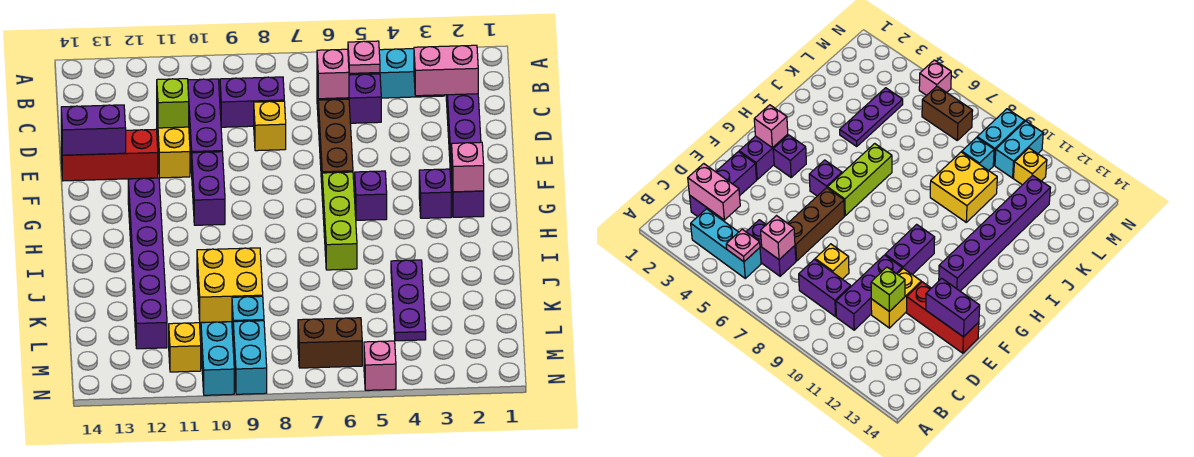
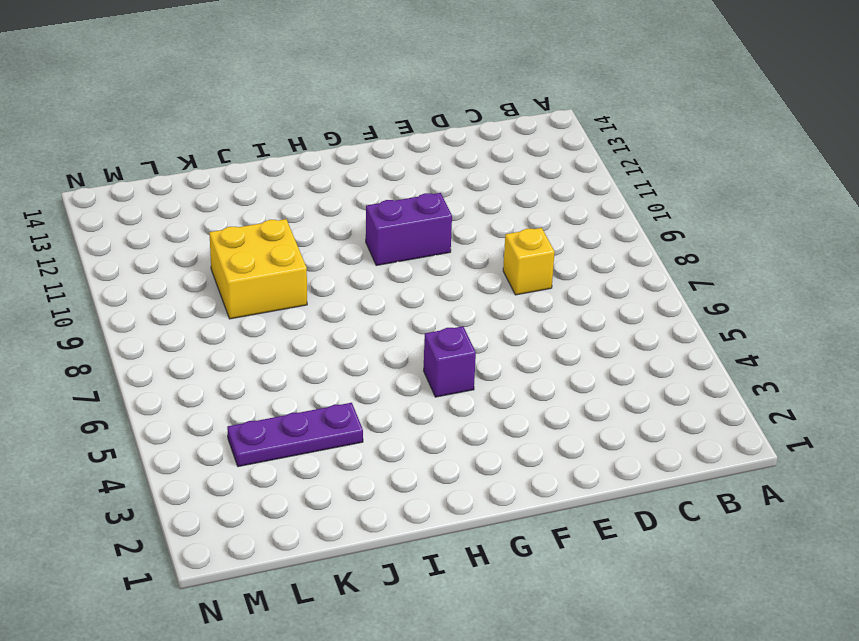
none -> cyan brick B3:B5 level 1
none -> purple brick C2:E2 level 1
none -> purple brick C5:C6 level 1

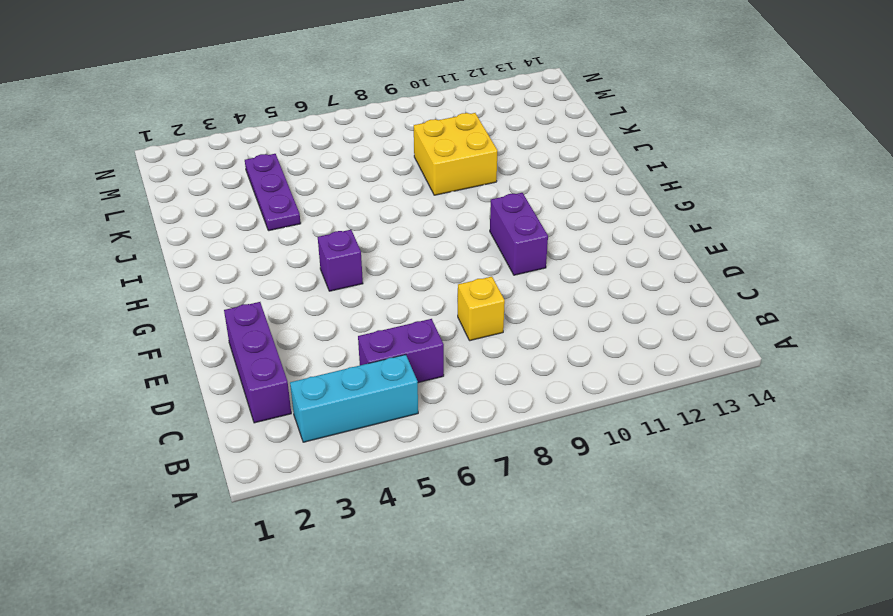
none -> purple brick C8:C9 level 1
none -> purple brick C10:E10 level 1
none -> brown brick D6:F6 level 1

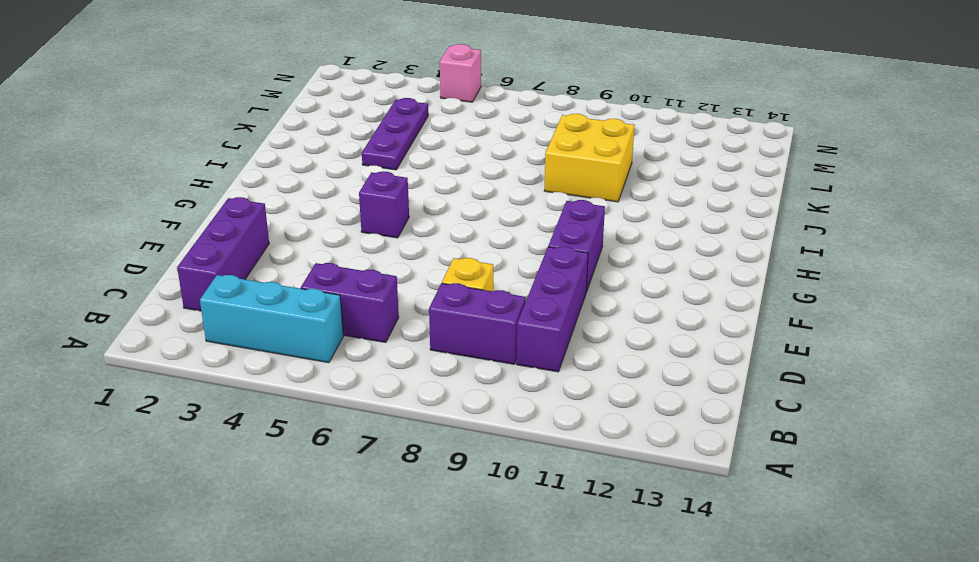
none -> brown brick D6:F6 level 1
none -> yellow brick D11:E11 level 1
none -> red brick E12:E14 level 1

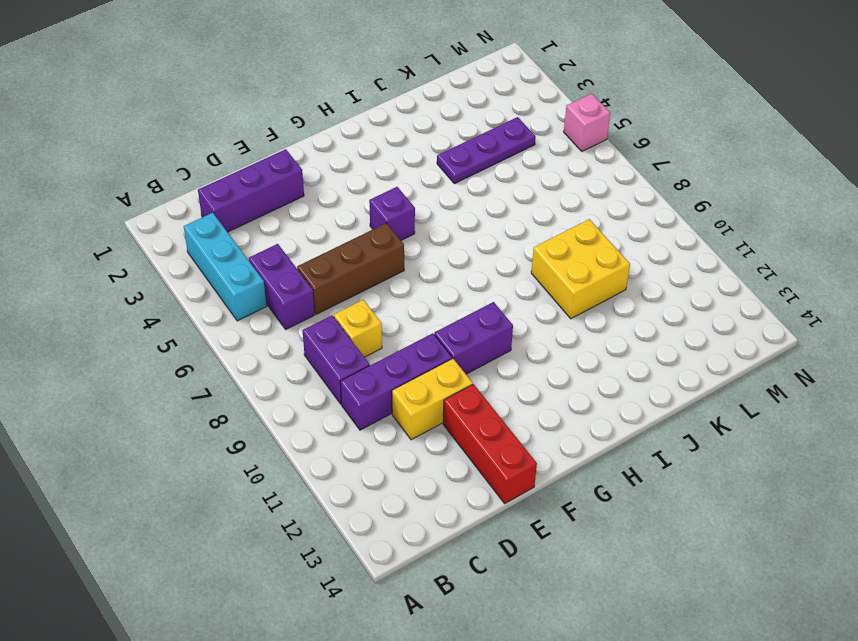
none -> purple brick F2:G2 level 1
none -> purple brick G3 level 1
none -> lime brick G6:I6 level 1

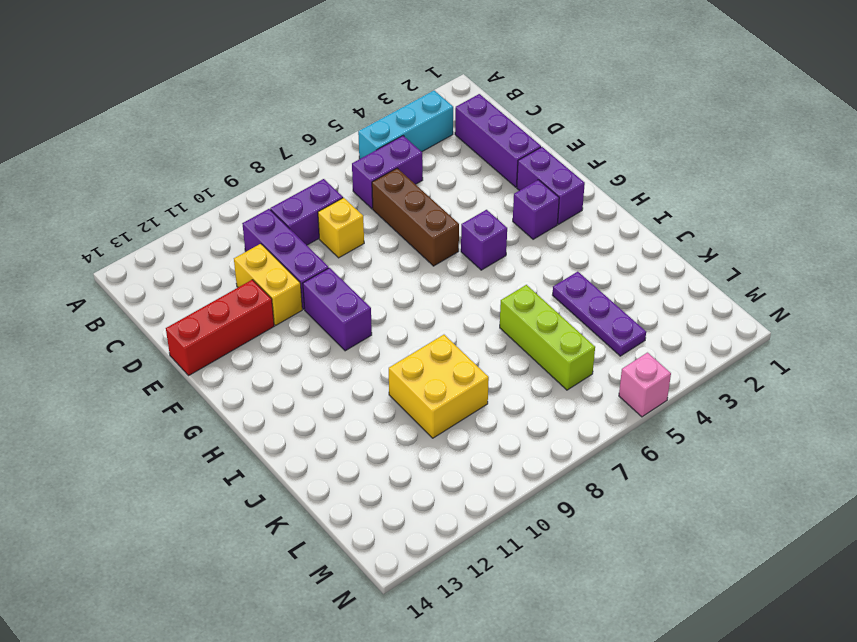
lime brick J6:L6 level 1 -> lime brick G6:I6 level 1
none -> purple brick G12:L12 level 1
none -> cyan brick L9 level 1
none -> brown brick M6:M7 level 1

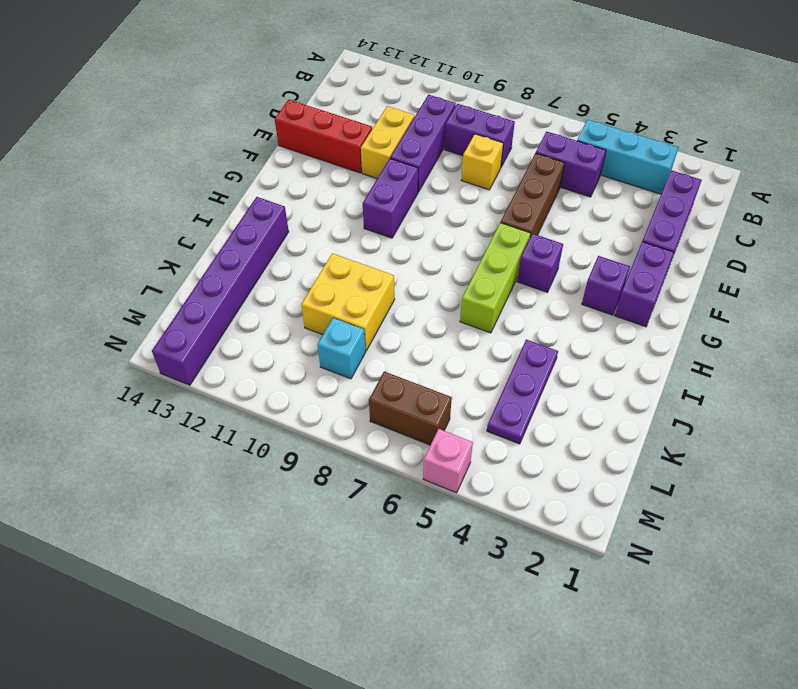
purple brick I13:N13 level 1 -> purple brick G12:L12 level 1
none -> cyan brick M9:N9 level 1
none -> cyan brick M10:N10 level 1
none -> yellow brick M11 level 1

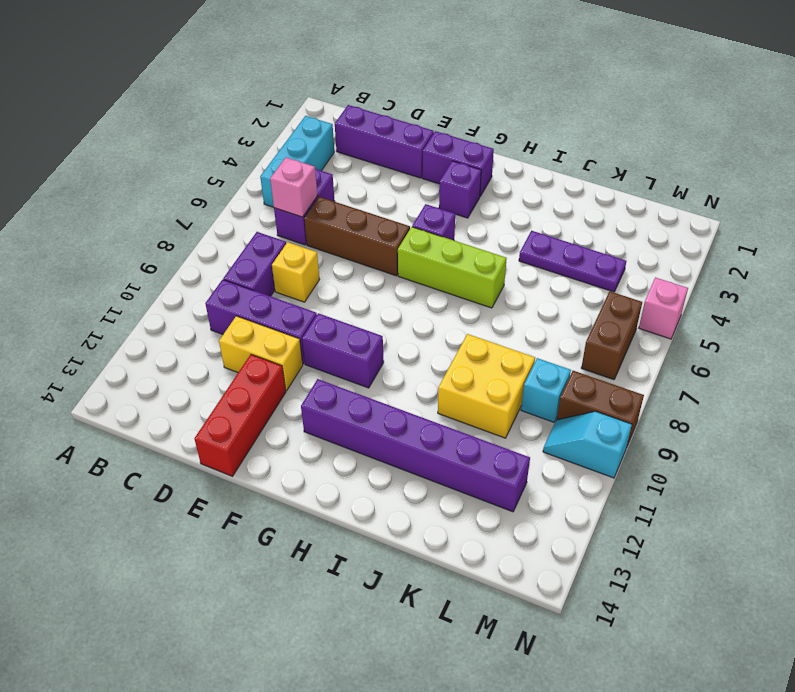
brown brick M9:N9 level 1 -> cyan brick M9:N9 level 1
cyan slope M10:N10 level 1 top N -> cyan brick M10:N10 level 1
none -> yellow brick M11 level 1
none -> pink plate B5 level 2
none -> pink brick C2:C3 level 2

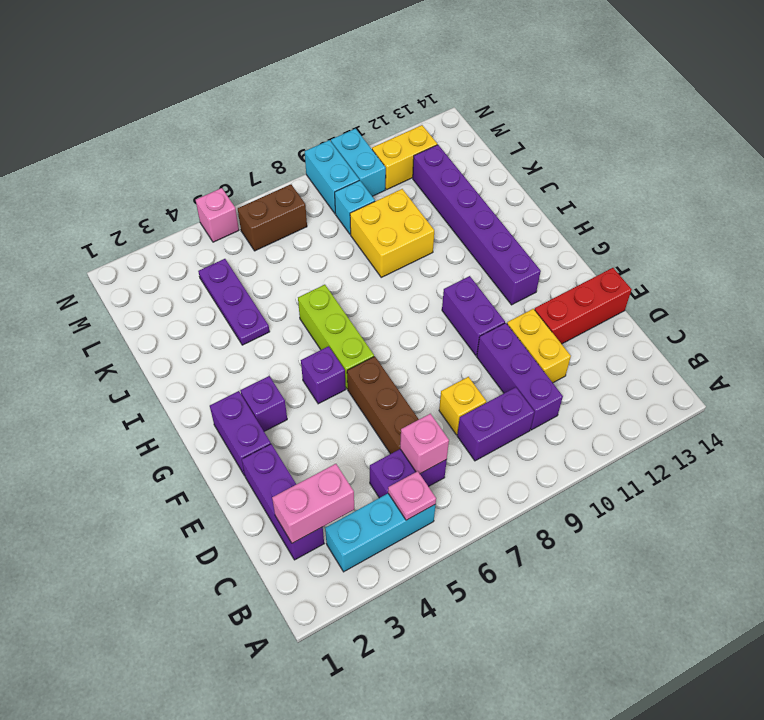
yellow brick M11:M12 level 1 -> yellow brick M11 level 1
none -> lime brick D11 level 2
none -> purple brick E13:E14 level 2
none -> pink brick G2 level 2

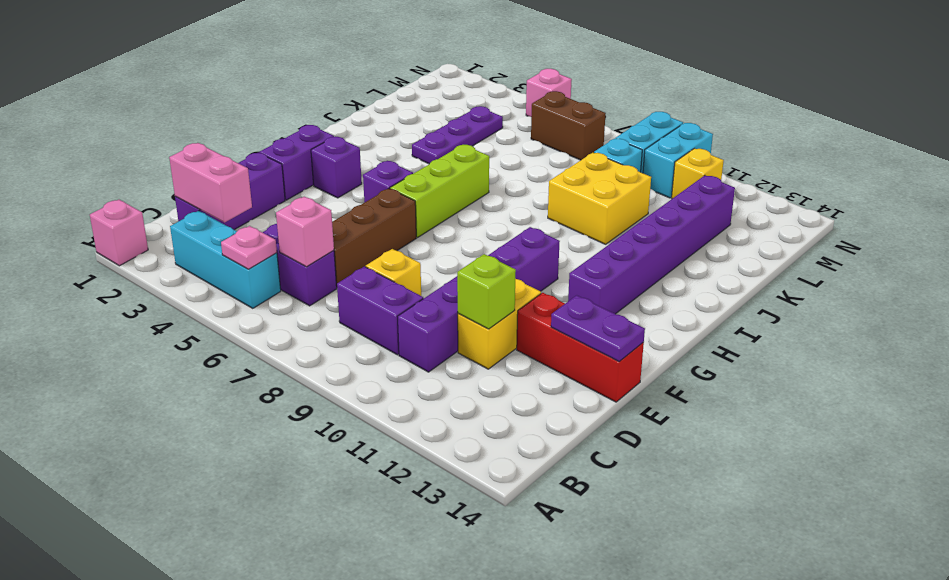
pink brick A1 level 1 -> pink brick G2 level 2
purple plate E13:E14 level 2 -> purple brick E13:E14 level 2

